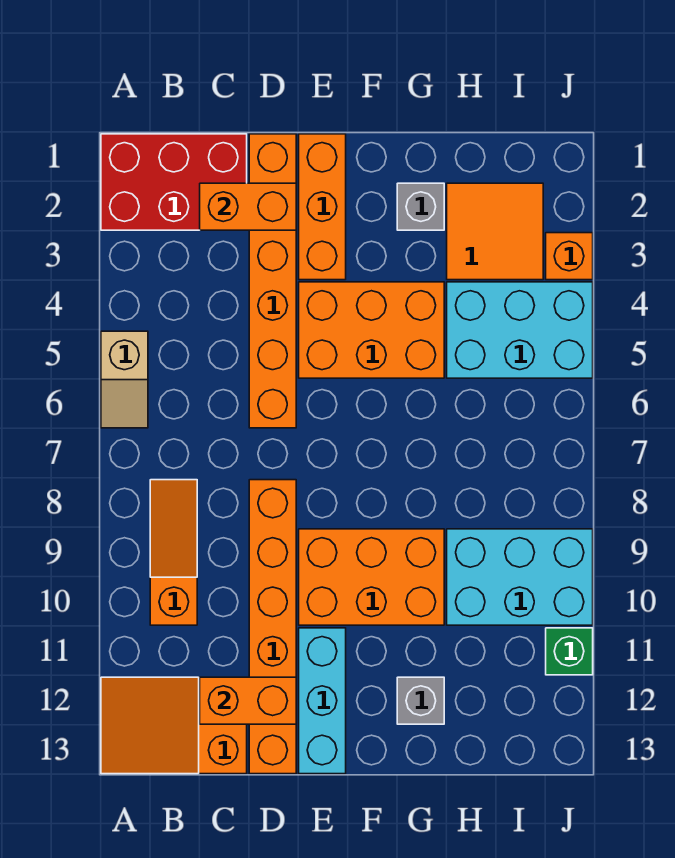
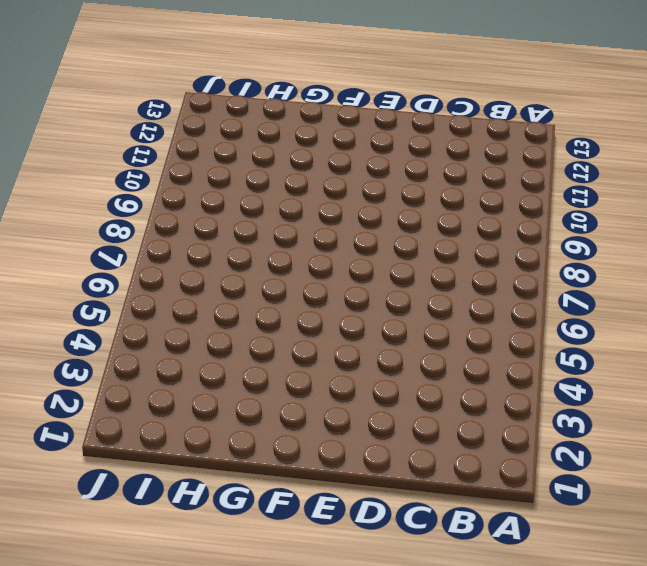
none -> red brick A1:C2 level 1
none -> tan slope A5:A6 level 1 top 5
none -> orange slope A12:C13 level 1 top C

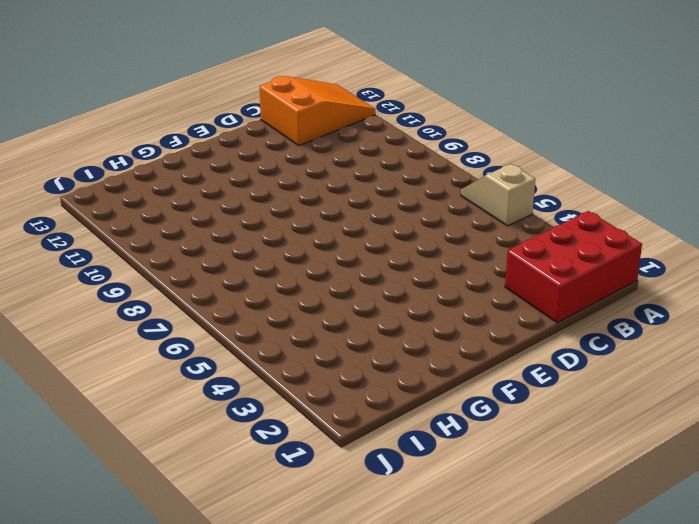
none -> orange slope B8:B10 level 1 top 10
none -> orange brick D1:D6 level 1
none -> orange brick D8:D13 level 1

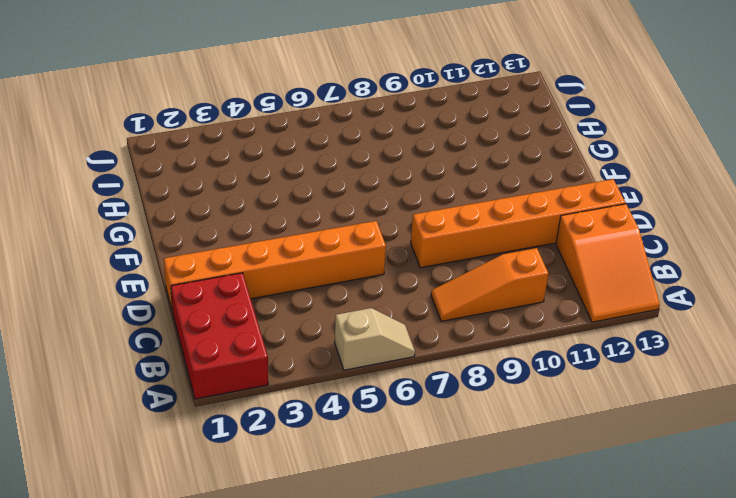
none -> orange brick E1:E3 level 1
none -> orange brick E4:G5 level 1
none -> orange brick E9:G10 level 1

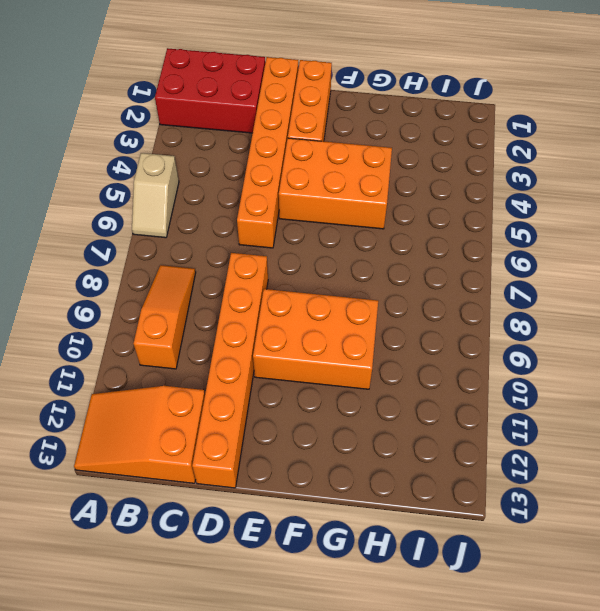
none -> cyan brick E11:E13 level 1
none -> grey brick G2 level 1
none -> grey brick G12 level 1

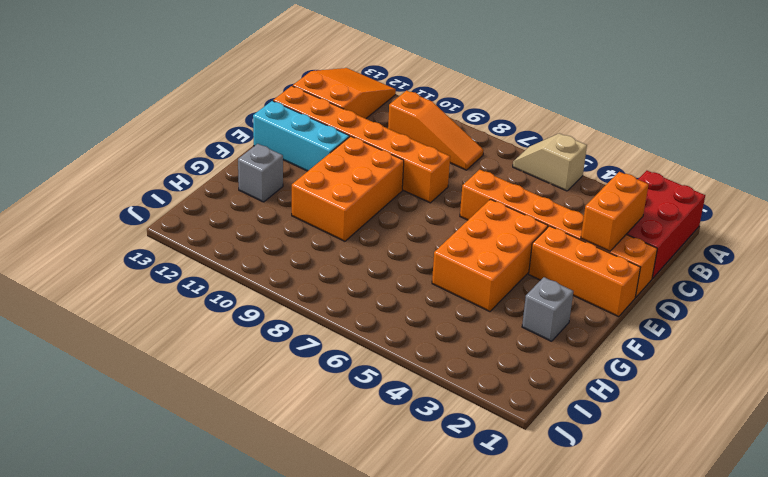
none -> orange tile H2:I3 level 1
none -> cyan brick H4:J5 level 1
none -> cyan brick H9:J10 level 1

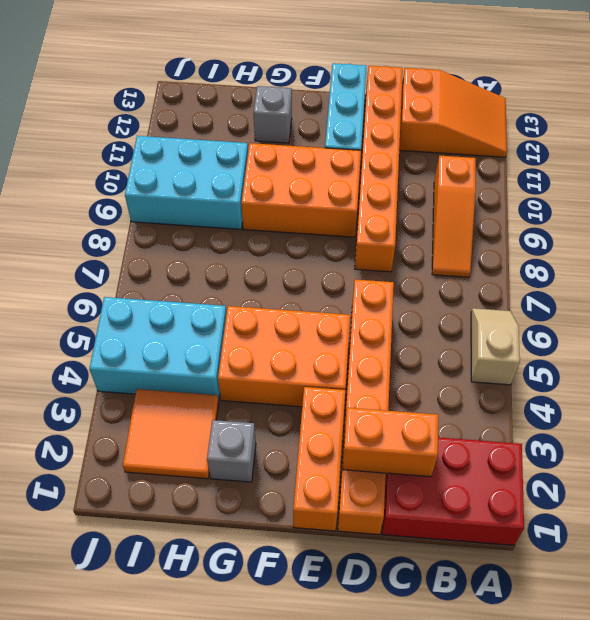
none -> orange brick J3 level 1
none -> green brick J11 level 1
none -> orange brick C12:D12 level 2

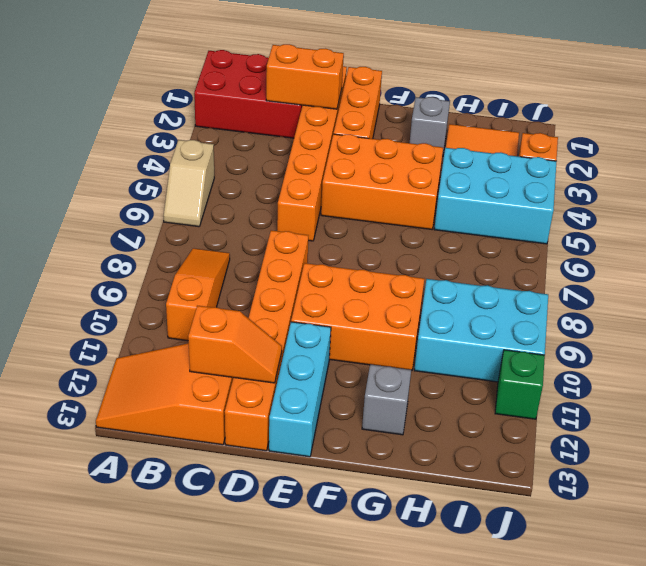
orange slope C12:D12 level 2 top C -> orange brick C12:D12 level 2

